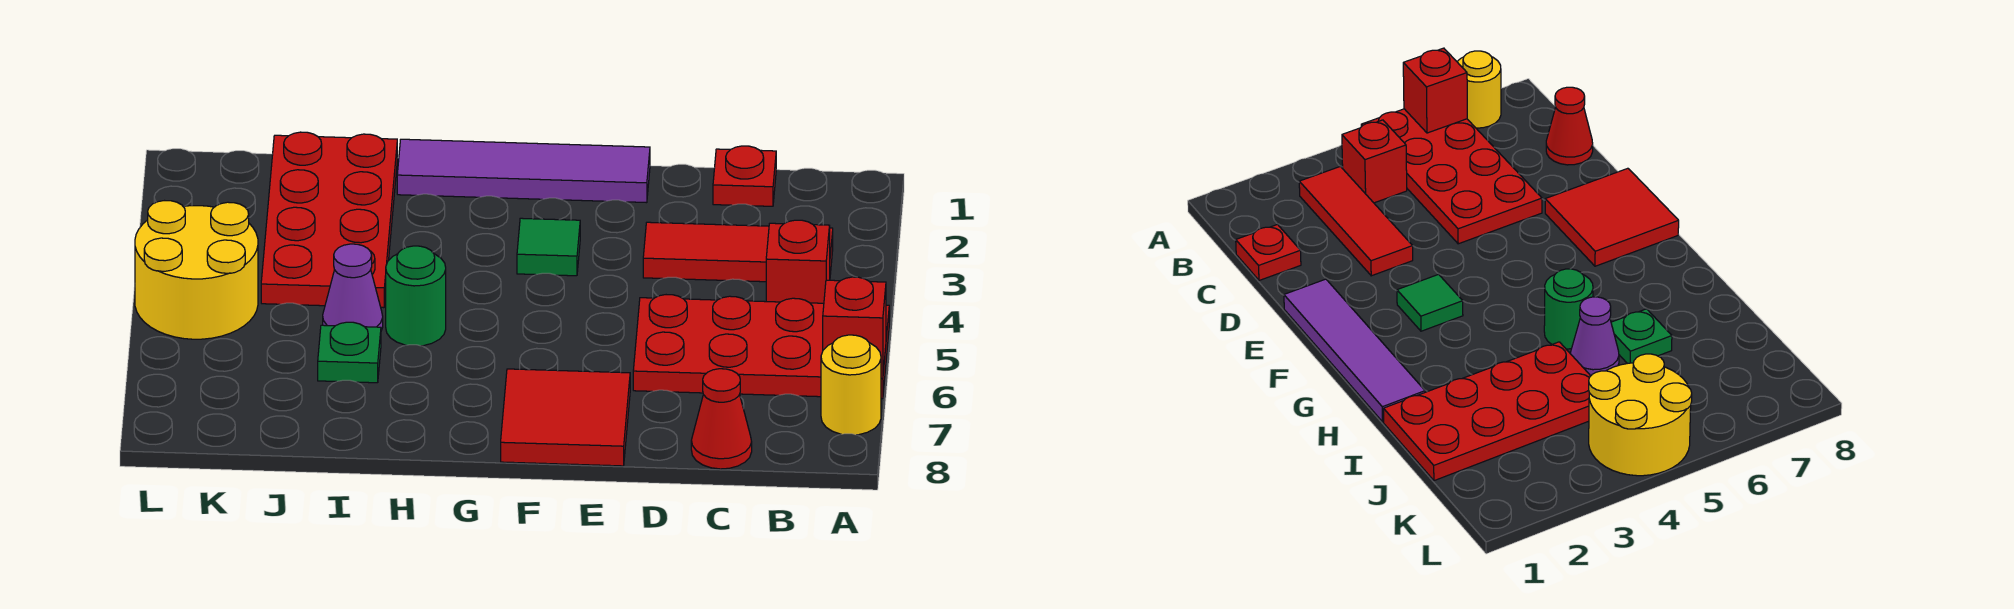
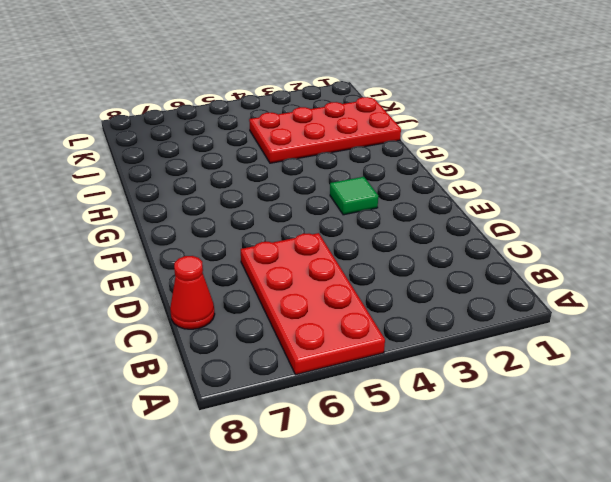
none -> yellow round brick A7 level 1
none -> red tile B3:D3 level 1
none -> red brick B4 level 1

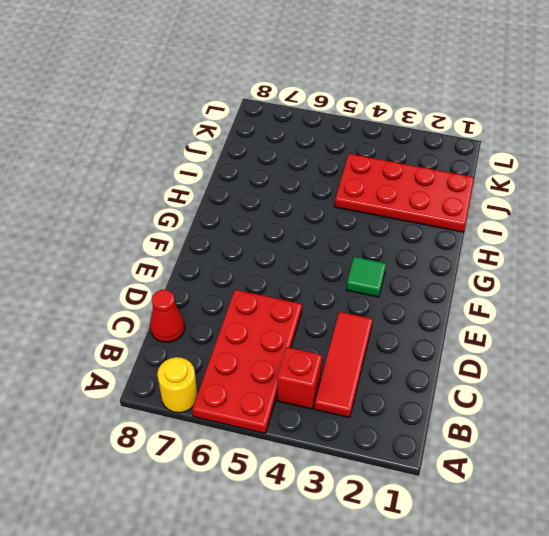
none -> red plate C1 level 1
none -> purple tile E1:H1 level 1
none -> red tile E7:F8 level 1

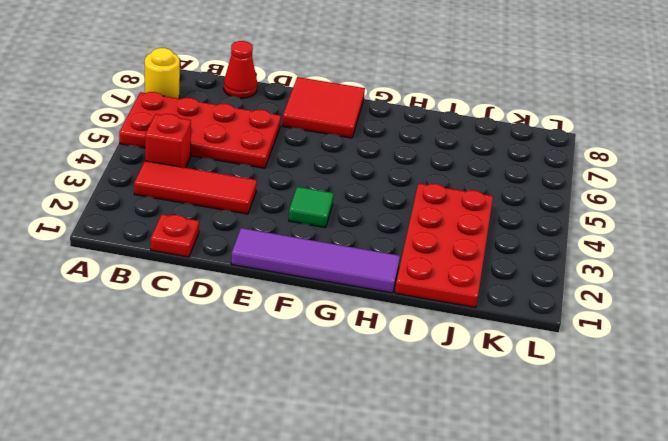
none -> green round brick H5 level 1
none -> purple cone I5 level 1
none -> green plate I6 level 1

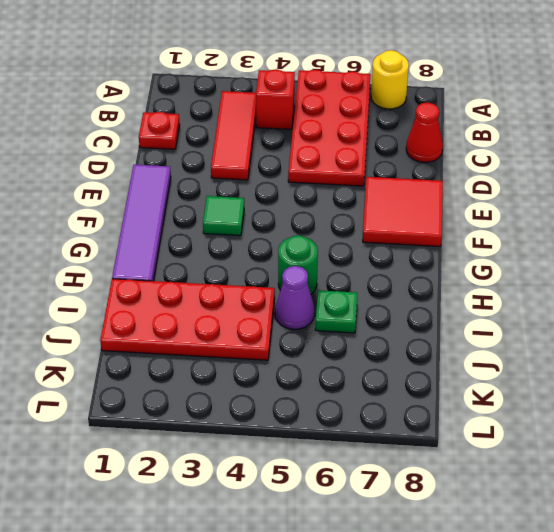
none -> yellow round brick K4:L5 level 1
none -> red brick A6 level 2

